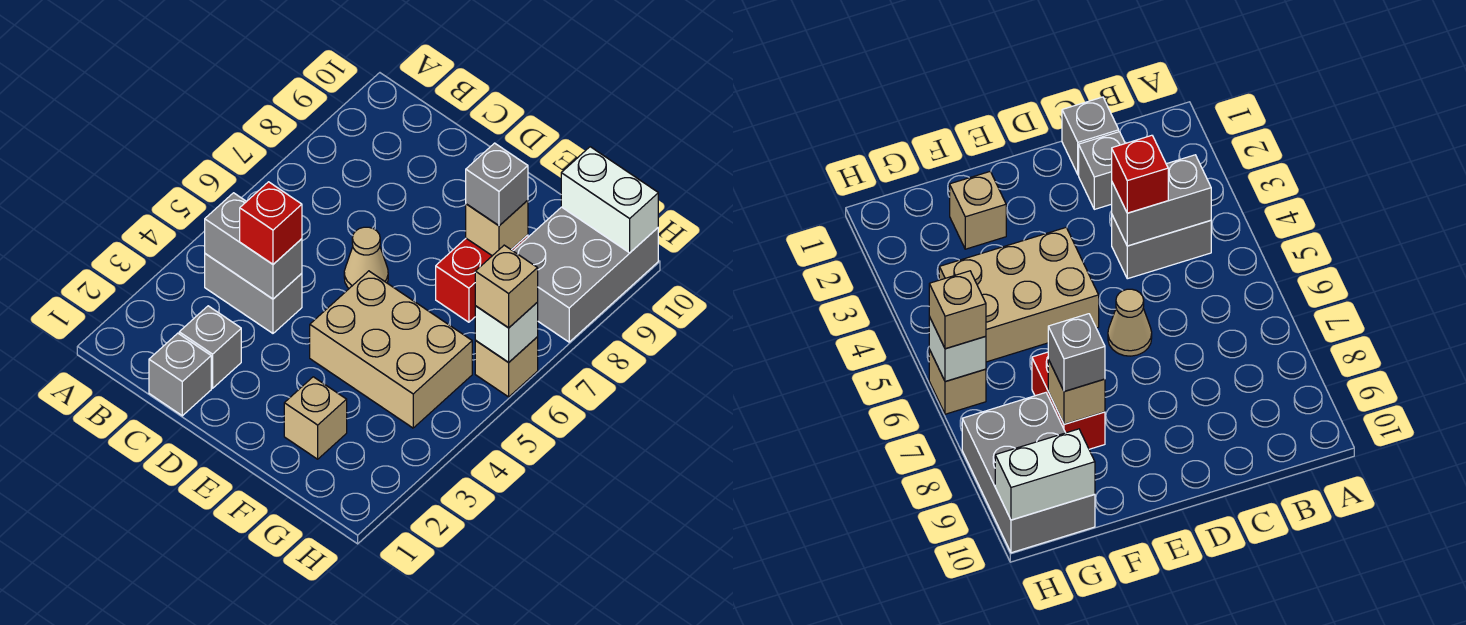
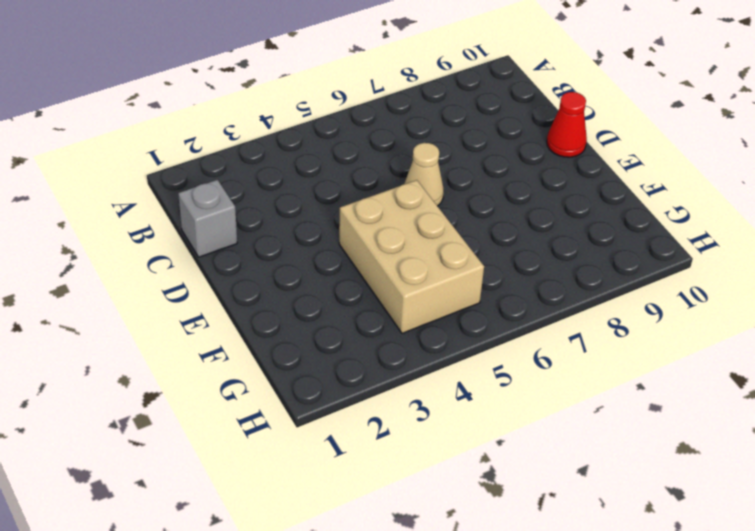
red cone D10 level 1 -> none
none -> grey brick B4:C4 level 1
none -> grey brick C2 level 1
none -> tan brick F2 level 1

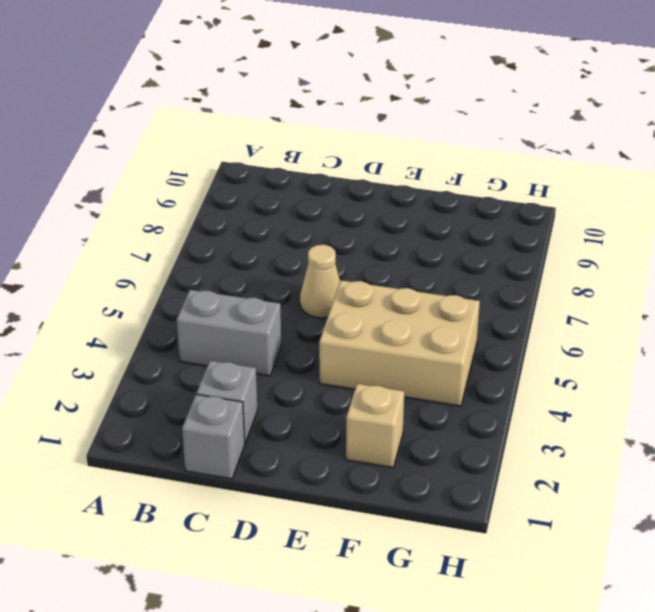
none -> red brick F7:F8 level 1
none -> grey brick G8:H10 level 1
none -> tan brick H6 level 1

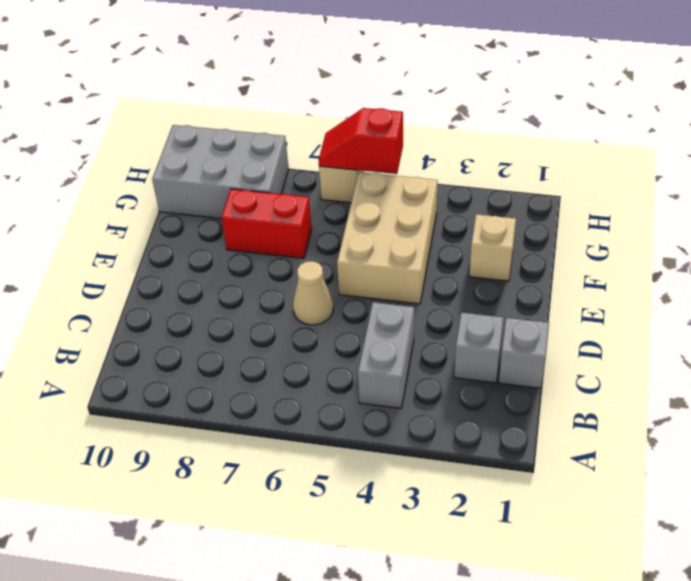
red slope H5:H6 level 2 top 5 -> white brick H6 level 2
none -> grey brick B4:C4 level 2
none -> tan brick F8 level 2
none -> white brick G10:H10 level 2

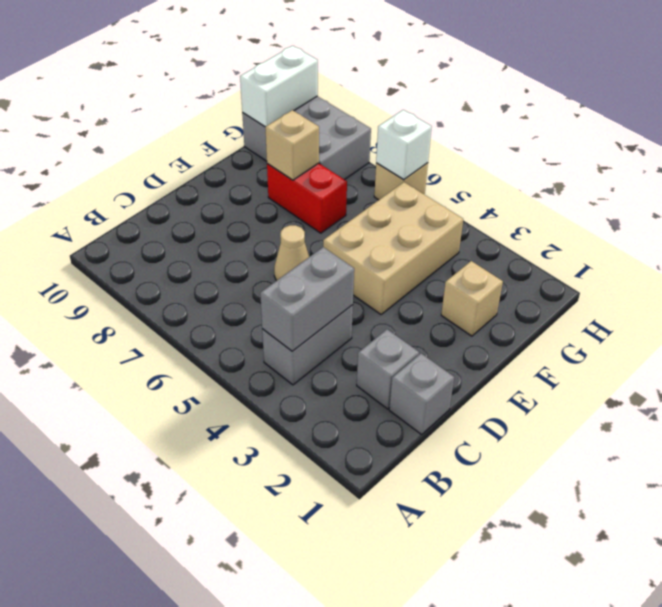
none -> red brick C4 level 3
none -> grey brick F8 level 3
none -> tan brick H6 level 3

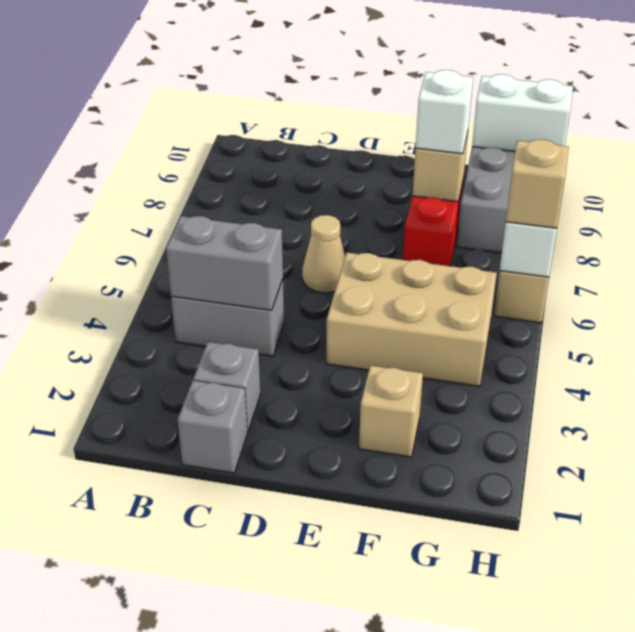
white brick F8 level 3 -> grey brick F8 level 3
none -> red brick C4 level 3

